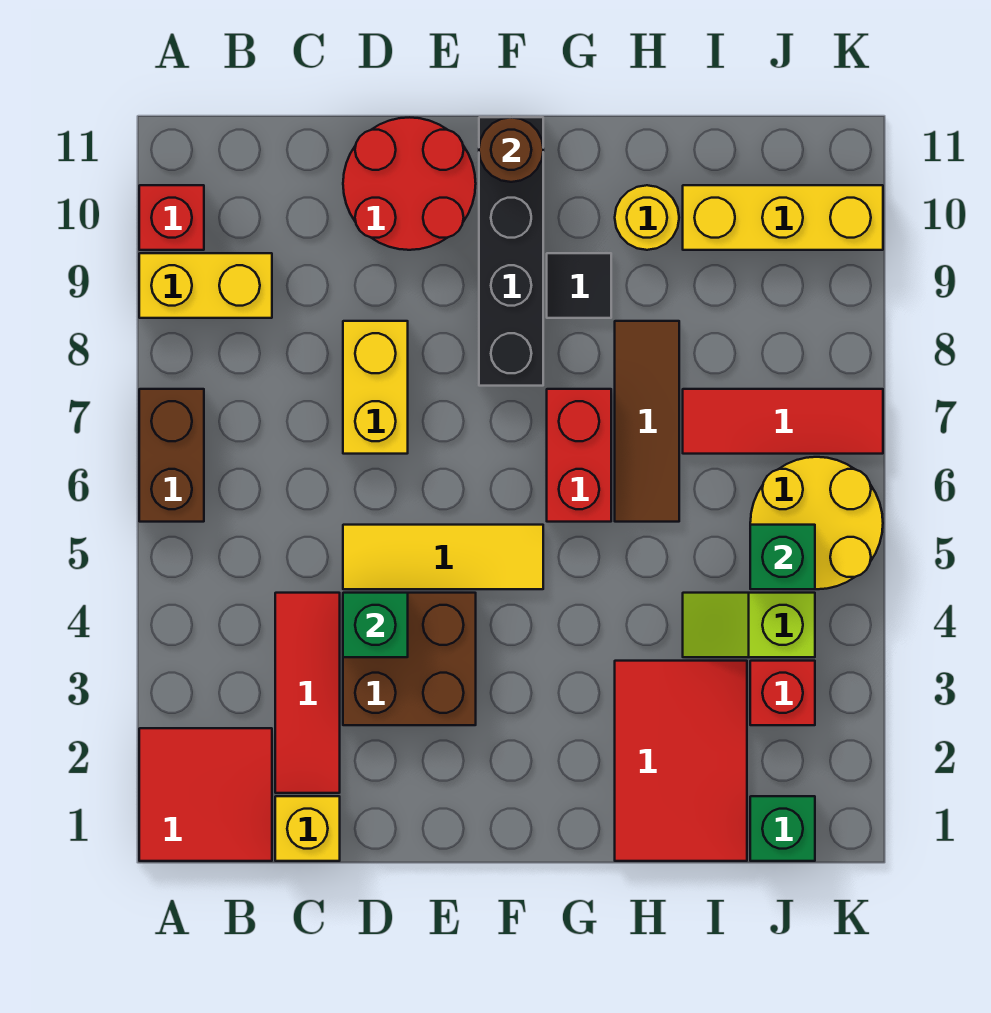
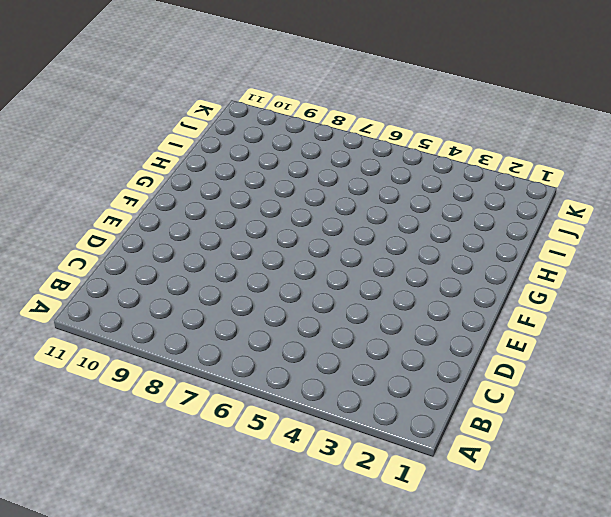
none -> red tile A1:B2 level 1
none -> brown brick A6:A7 level 1
none -> yellow brick A9:B9 level 1

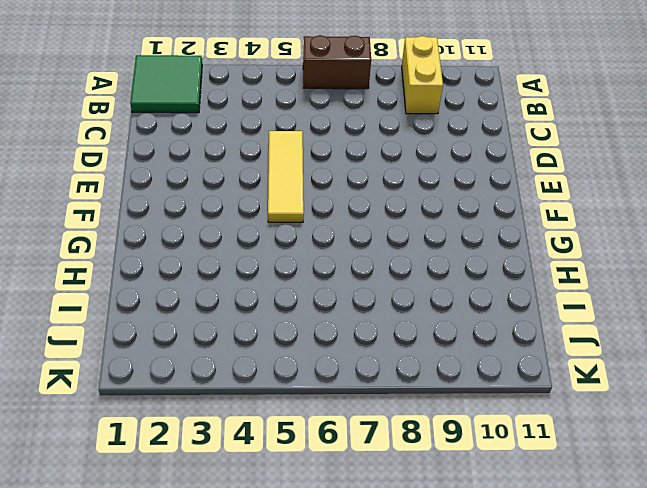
green tile A1:B2 level 1 -> red tile A1:B2 level 1
none -> red brick A10 level 1
none -> yellow brick C1 level 1
none -> red tile C2:C4 level 1

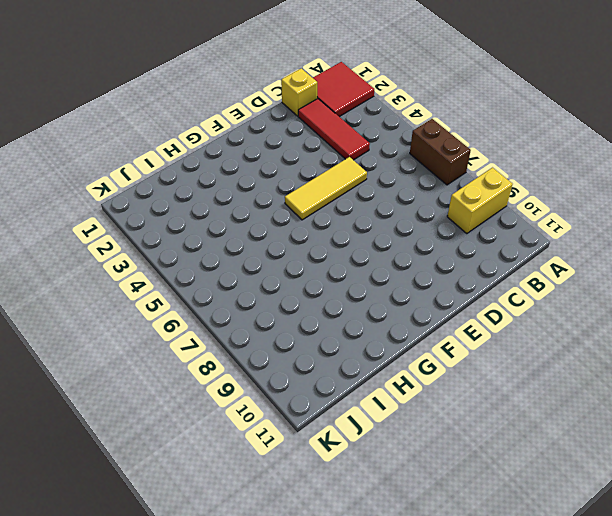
none -> red brick A10 level 1
none -> brown brick D3:E4 level 1
none -> yellow brick D7:D8 level 1

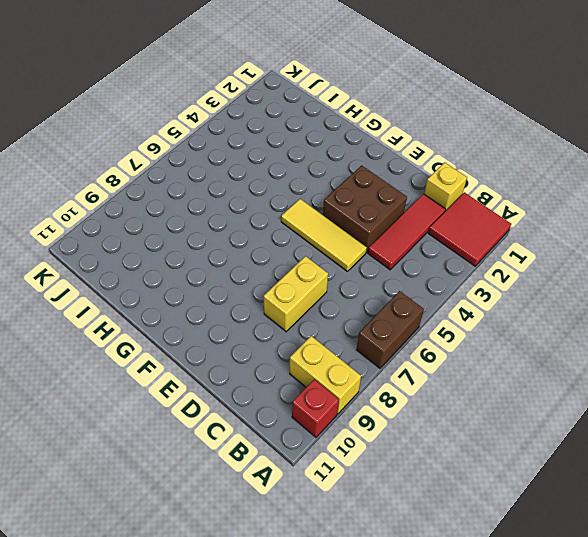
none -> red round brick D10:E11 level 1
none -> black brick F8:F11 level 1
none -> red brick G6:G7 level 1

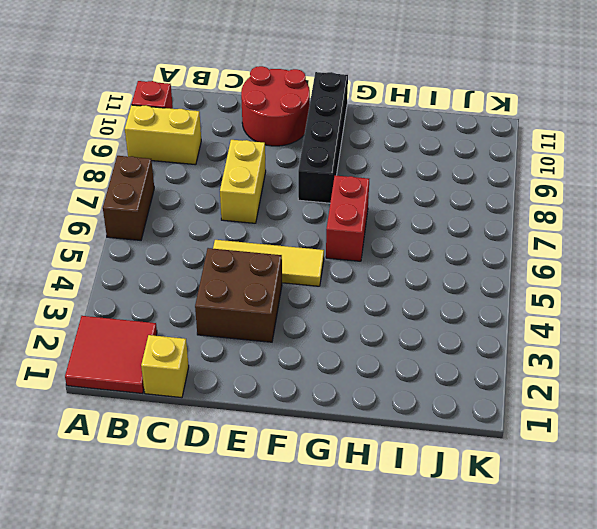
none -> red tile C2:C4 level 1
none -> black tile G9 level 1
none -> red tile H1:I3 level 1

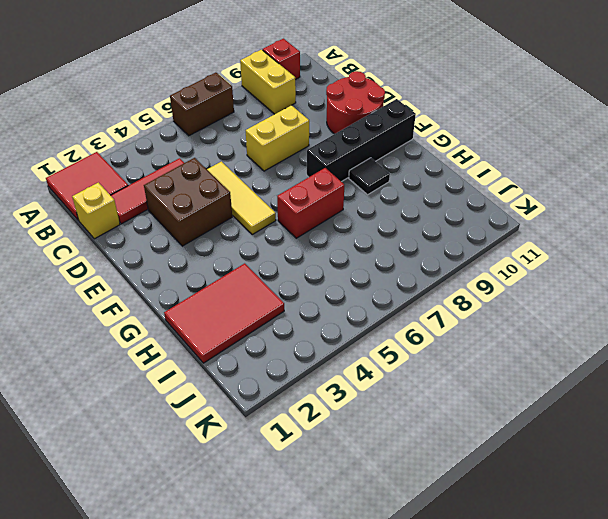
none -> brown tile H6:H8 level 1
none -> yellow round brick H10 level 1
none -> lime slope I4:J4 level 1 top J

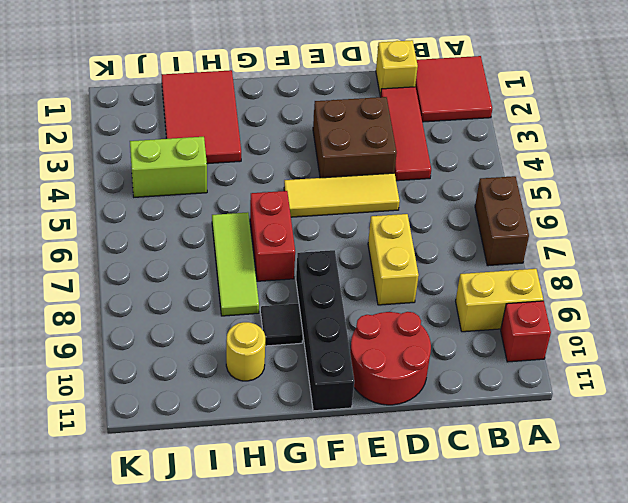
lime tile H6:H8 level 1 -> brown tile H6:H8 level 1
lime brick I4:J4 level 1 -> lime slope I4:J4 level 1 top J
none -> red tile I7:K7 level 1
none -> yellow brick I10:K10 level 1
none -> green brick J1 level 1

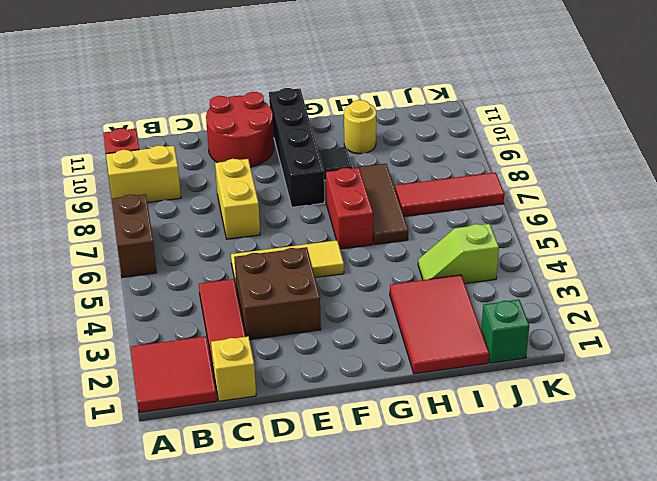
none -> yellow brick I10:K10 level 1
none -> red brick J3 level 1
none -> yellow round brick J5:K6 level 1

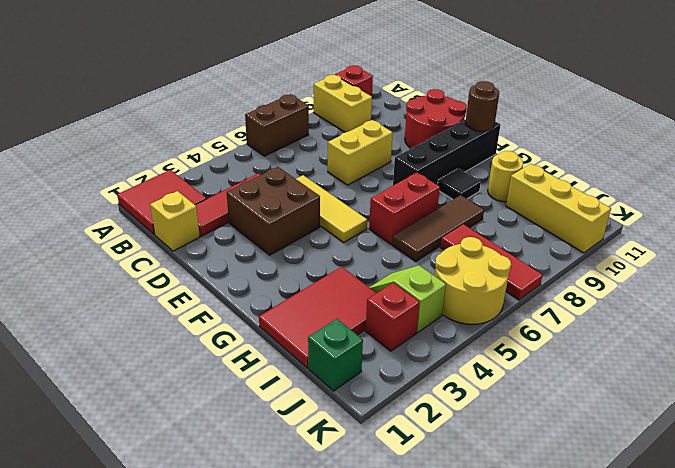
none -> green brick D4 level 2
none -> green brick J5 level 2

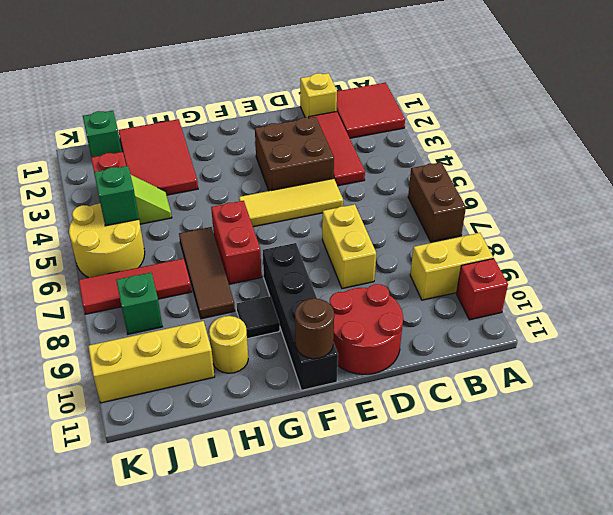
green brick J8 level 1 -> green brick D4 level 2

